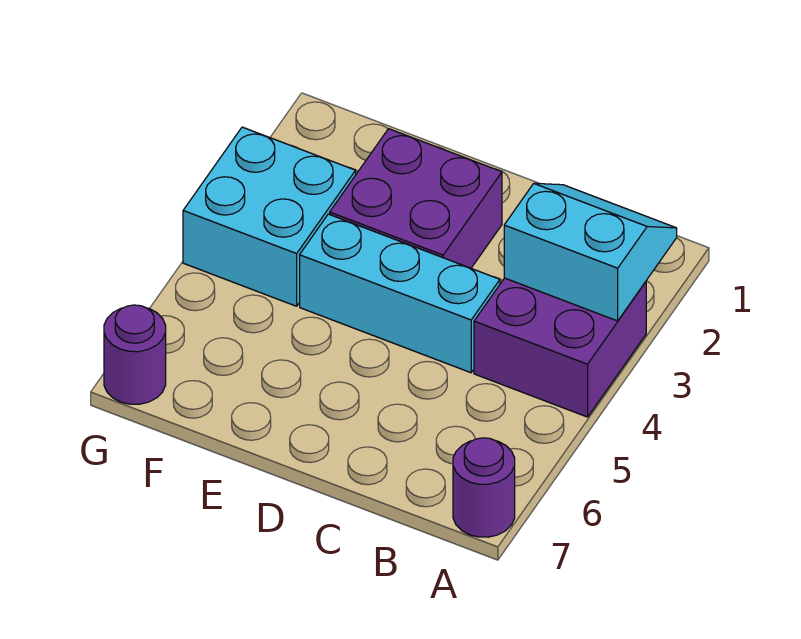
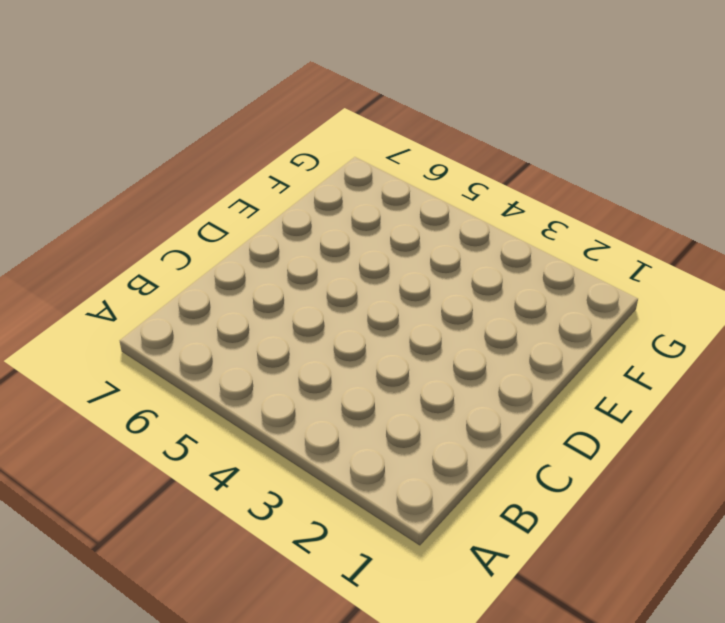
none -> purple brick A3:B4 level 1
none -> purple round brick A7 level 1

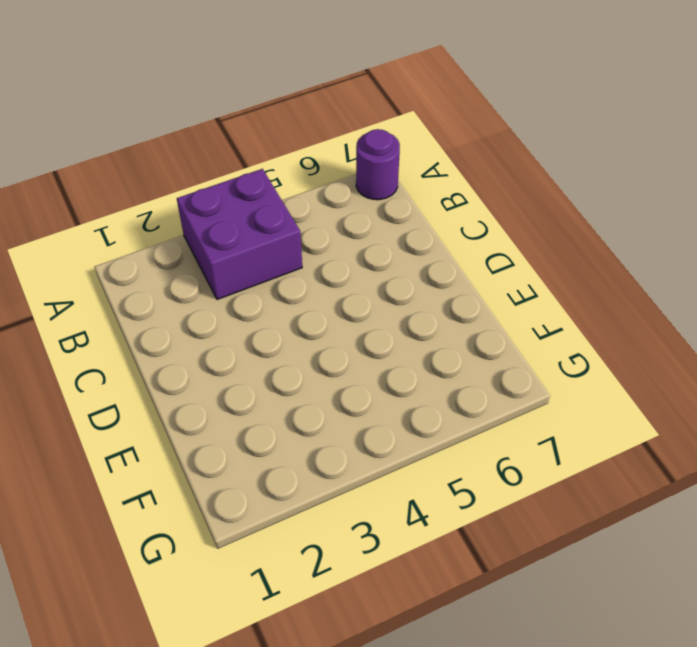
none -> cyan brick C4:E4 level 1
none -> purple brick D2:E3 level 1

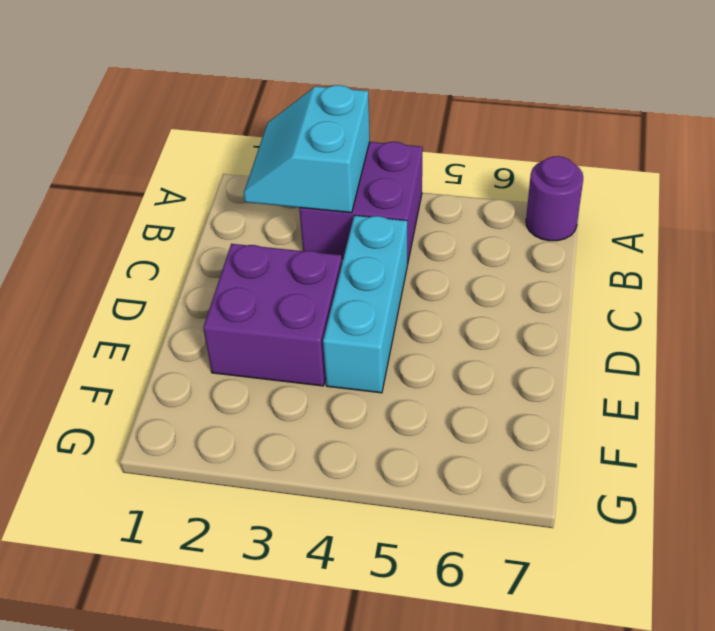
none -> cyan brick F3:G4 level 1
none -> purple round brick G7 level 1

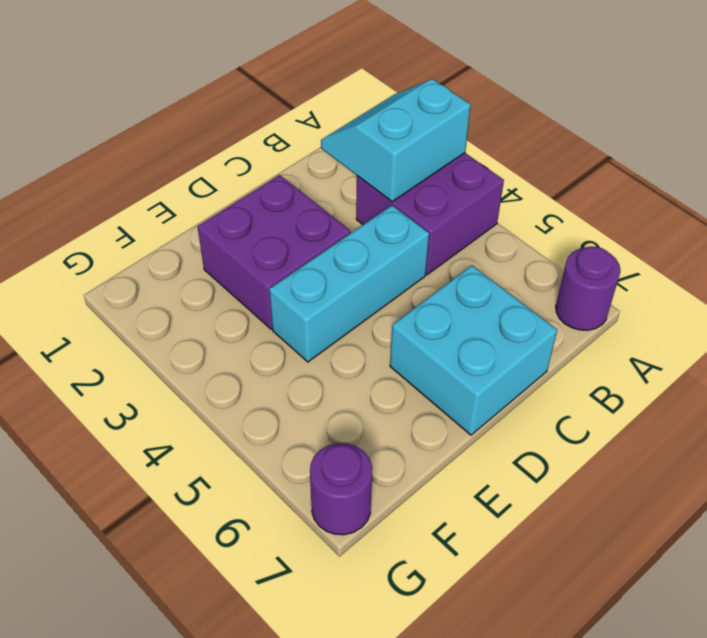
cyan brick C6:D7 level 1 -> cyan brick F3:G4 level 1

